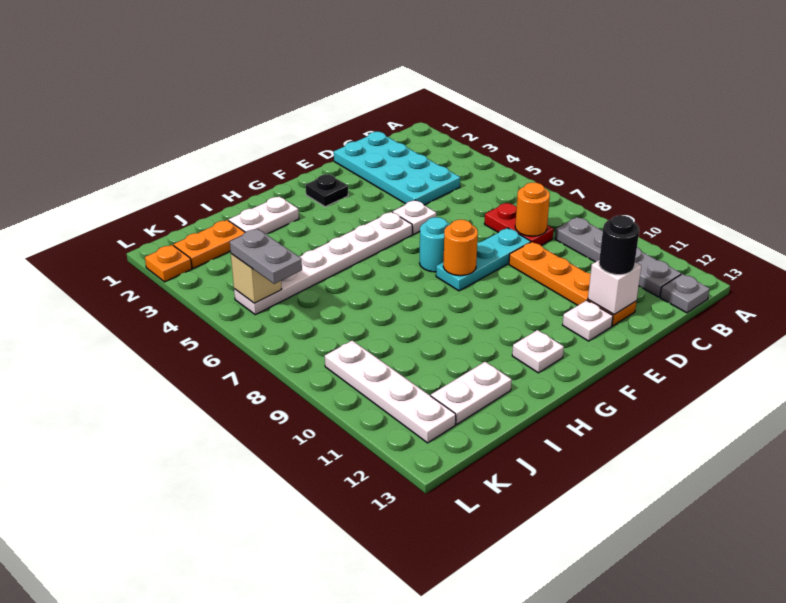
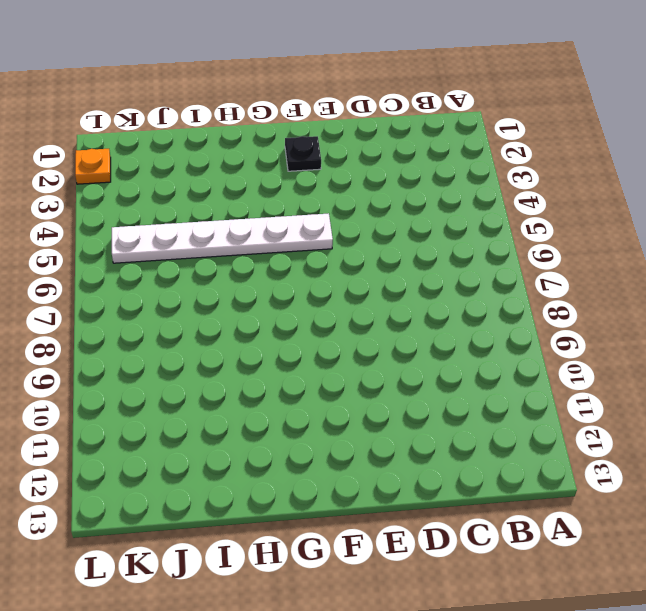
none -> grey plate B9:B12 level 1
none -> grey plate B13 level 1
none -> cyan plate C1:D4 level 1

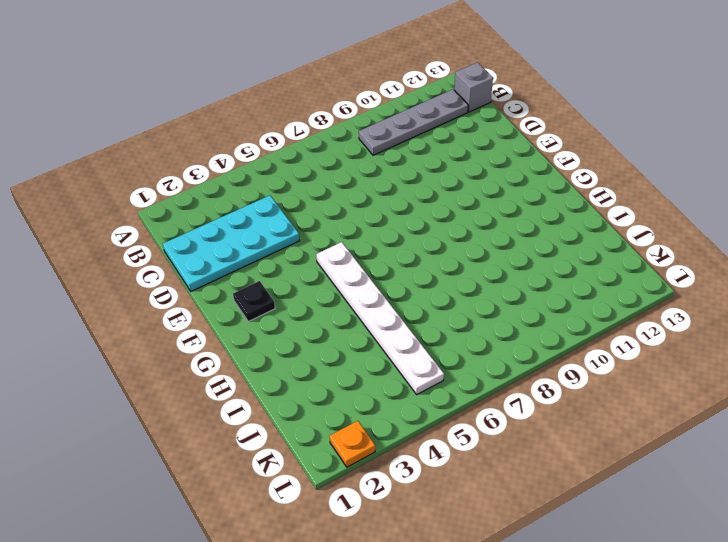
grey brick B13 level 1 -> grey plate B13 level 1
none -> red plate C7:C8 level 1
none -> cyan plate D8:F8 level 1
none -> orange plate D9:D12 level 1

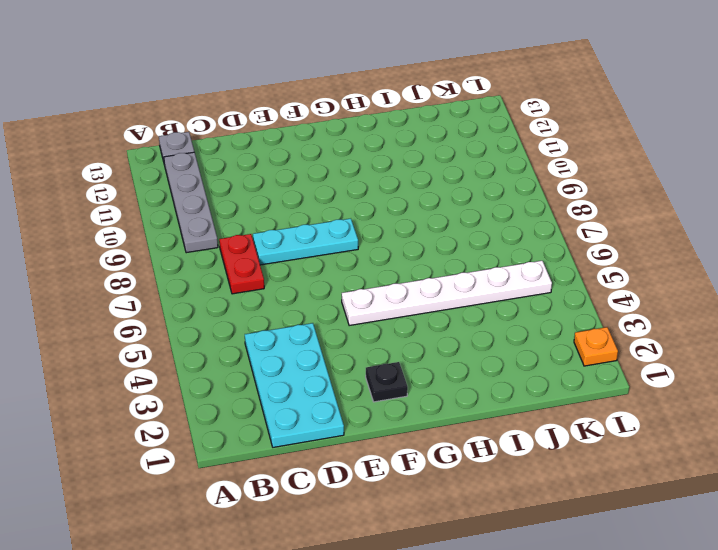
none -> orange plate D9:D12 level 1
none -> white plate E5 level 1
none -> white plate E12 level 1

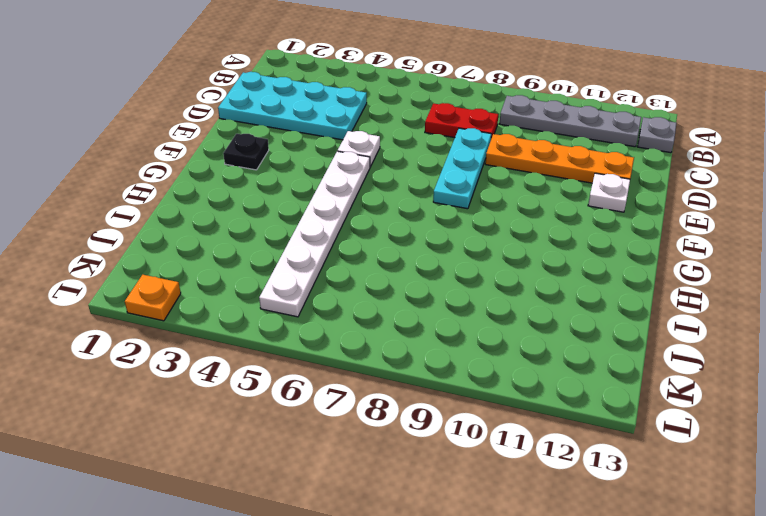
none -> cyan round brick F7 level 1
none -> white plate G12 level 1
none -> white plate H2:I2 level 1

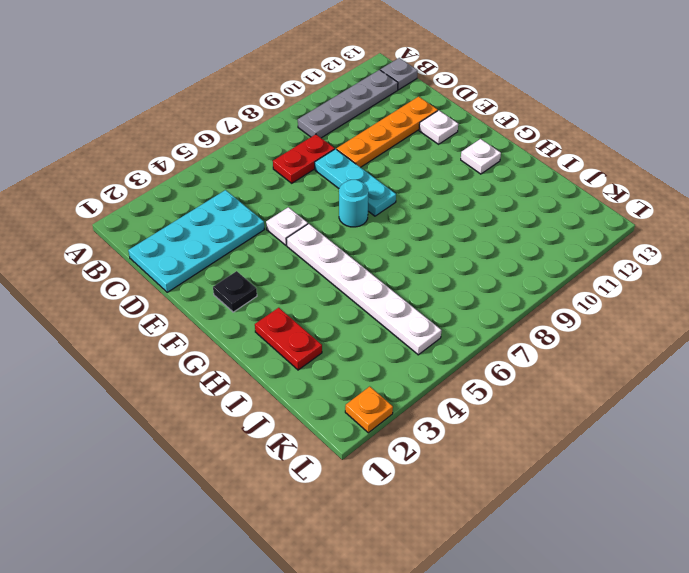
red plate H2:I2 level 1 -> white plate H2:I2 level 1
none -> white plate I12:J12 level 1
none -> orange plate J2:K2 level 1
none -> white plate K9:K12 level 1

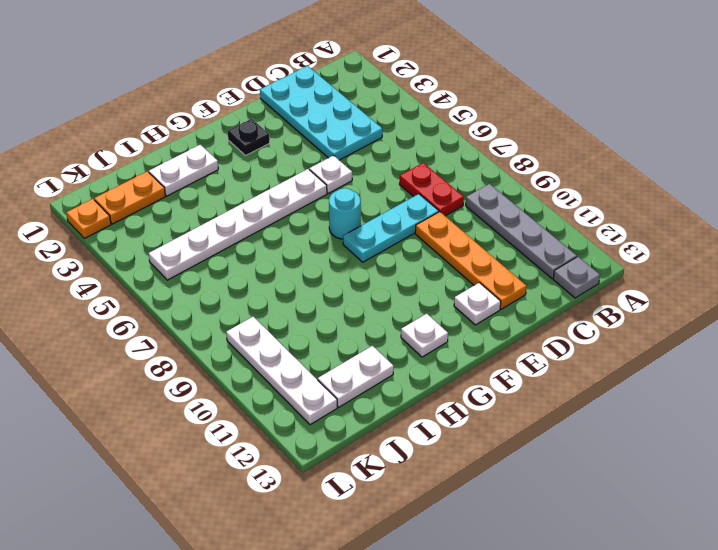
none -> orange round brick C8 level 2
none -> white brick D12 level 2
none -> orange round brick F8 level 2

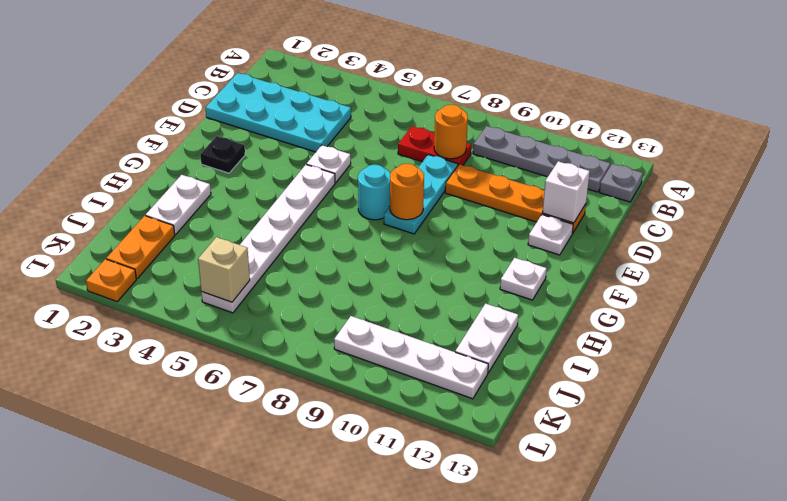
none -> black round brick D12 level 3
none -> grey plate K5:K6 level 3

